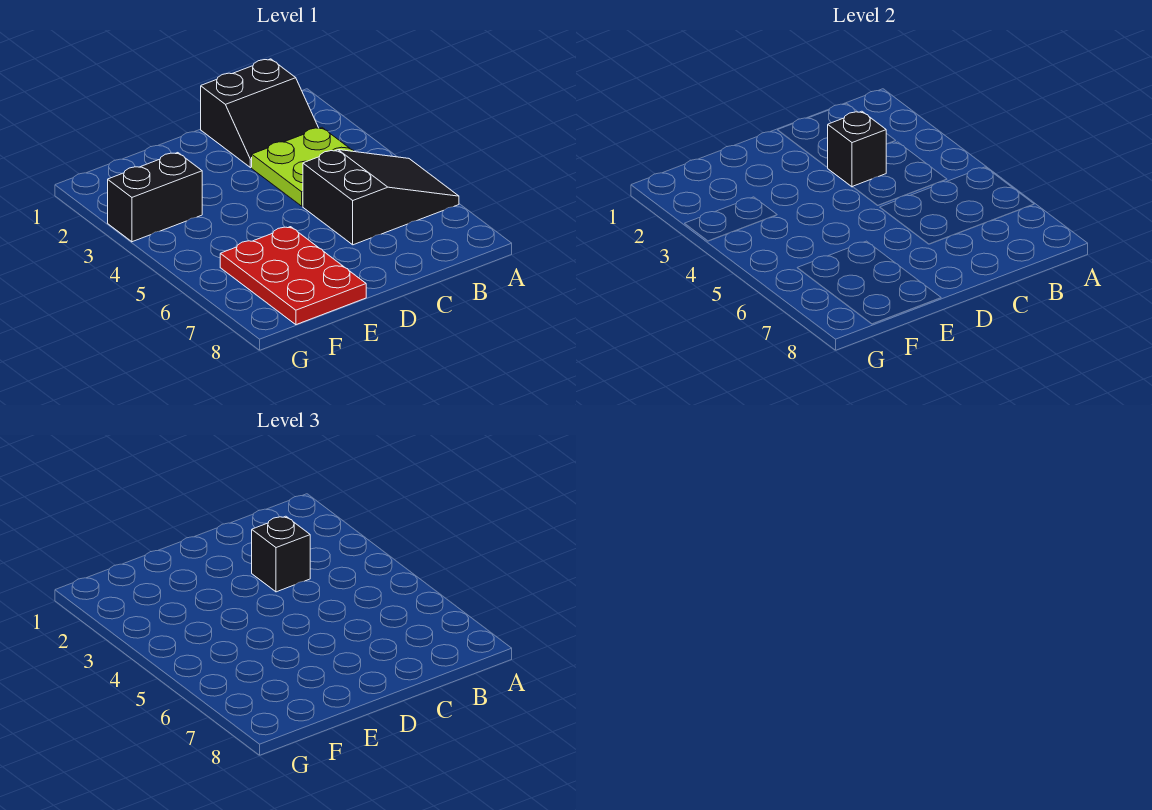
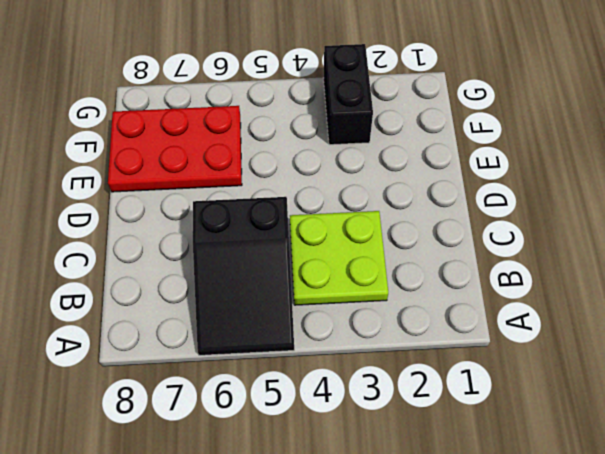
none -> black slope B1:C2 level 1 top 1
none -> black brick C3 level 2

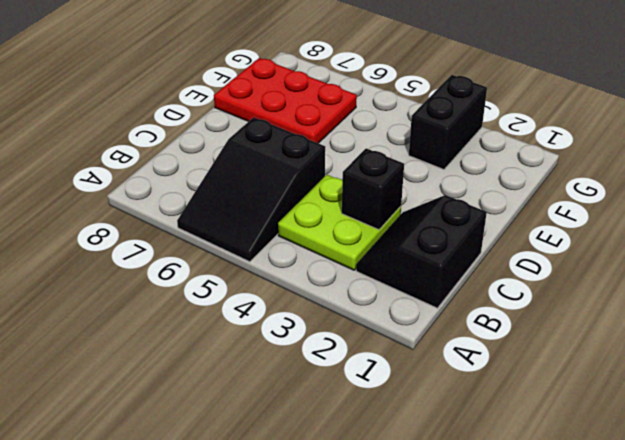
none -> black brick C3 level 3

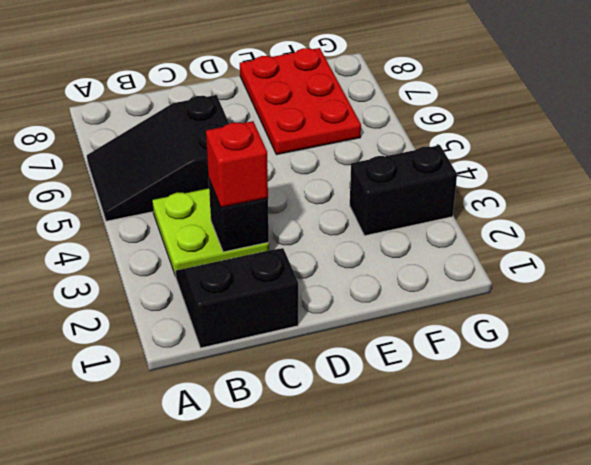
red brick C3 level 3 -> black brick C3 level 3

